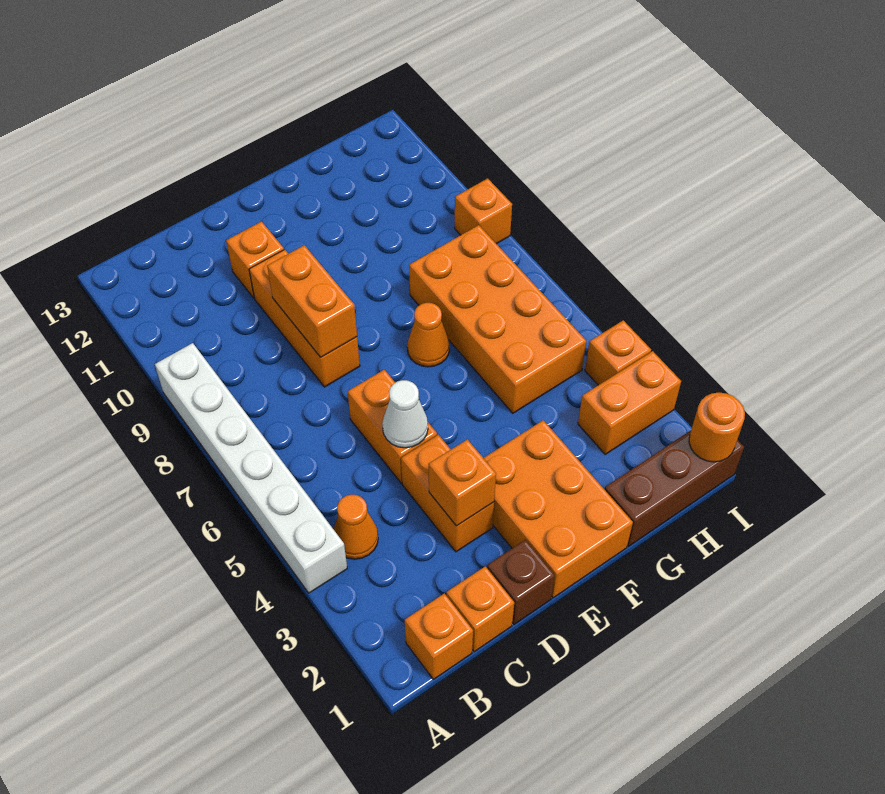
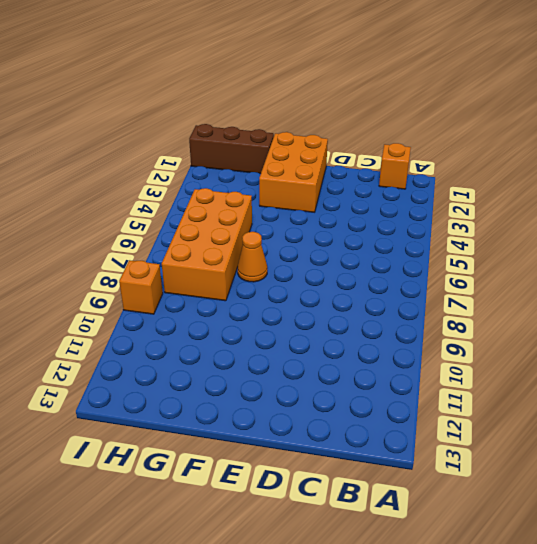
none -> white brick A4:A9 level 1
none -> orange cone B4 level 1
none -> orange brick C1 level 1

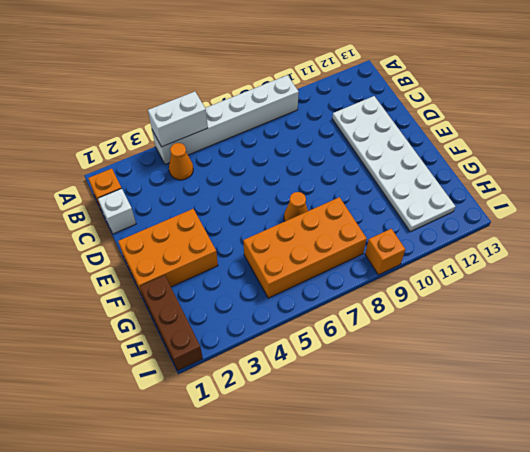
white brick A4:A5 level 2 -> none
white brick C1 level 1 -> orange brick C1 level 1
white plate C11:H12 level 1 -> orange brick D11 level 1
none -> brown brick D1 level 1
none -> orange brick D3:D4 level 1
none -> orange brick D5:D6 level 1

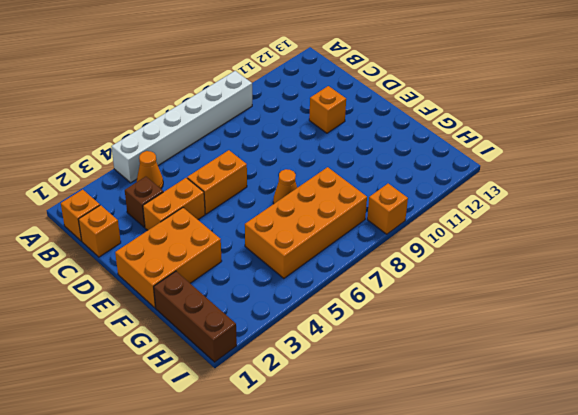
brown brick C3 level 1 -> brown brick D1 level 1
none -> orange brick D8:D10 level 1
none -> orange brick H3:I3 level 1
none -> orange brick I4 level 1

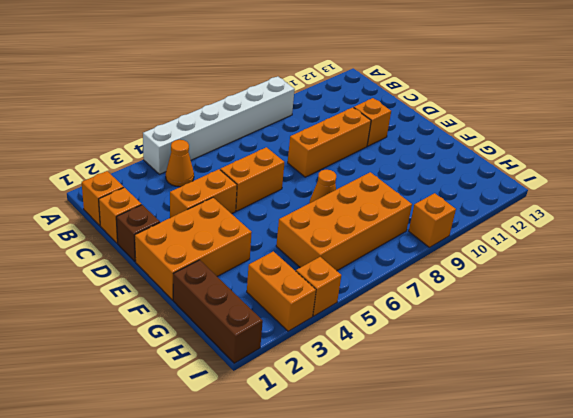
none -> orange brick D3 level 2
none -> white cone D5 level 2
none -> orange brick D8:D9 level 2

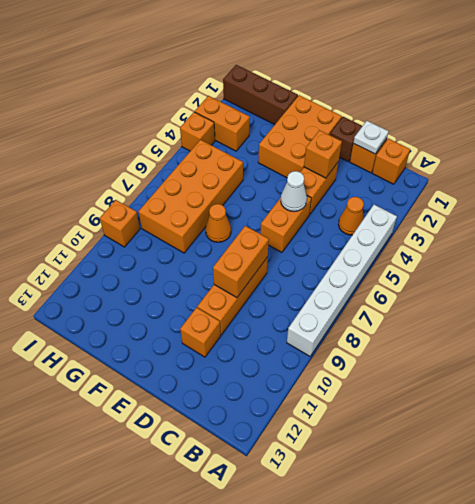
white plate C1 level 2 -> none
none -> orange round brick I1 level 2

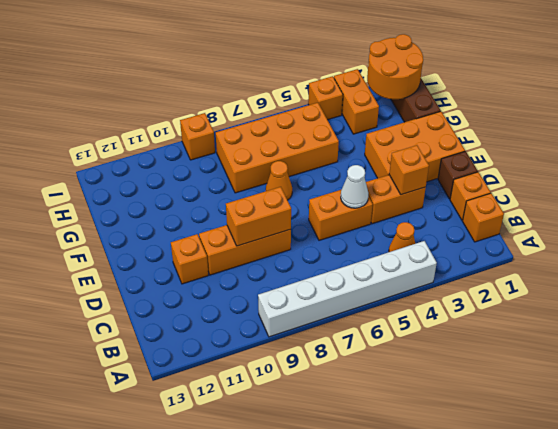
orange round brick H1:I2 level 2 -> orange round brick I1 level 2

